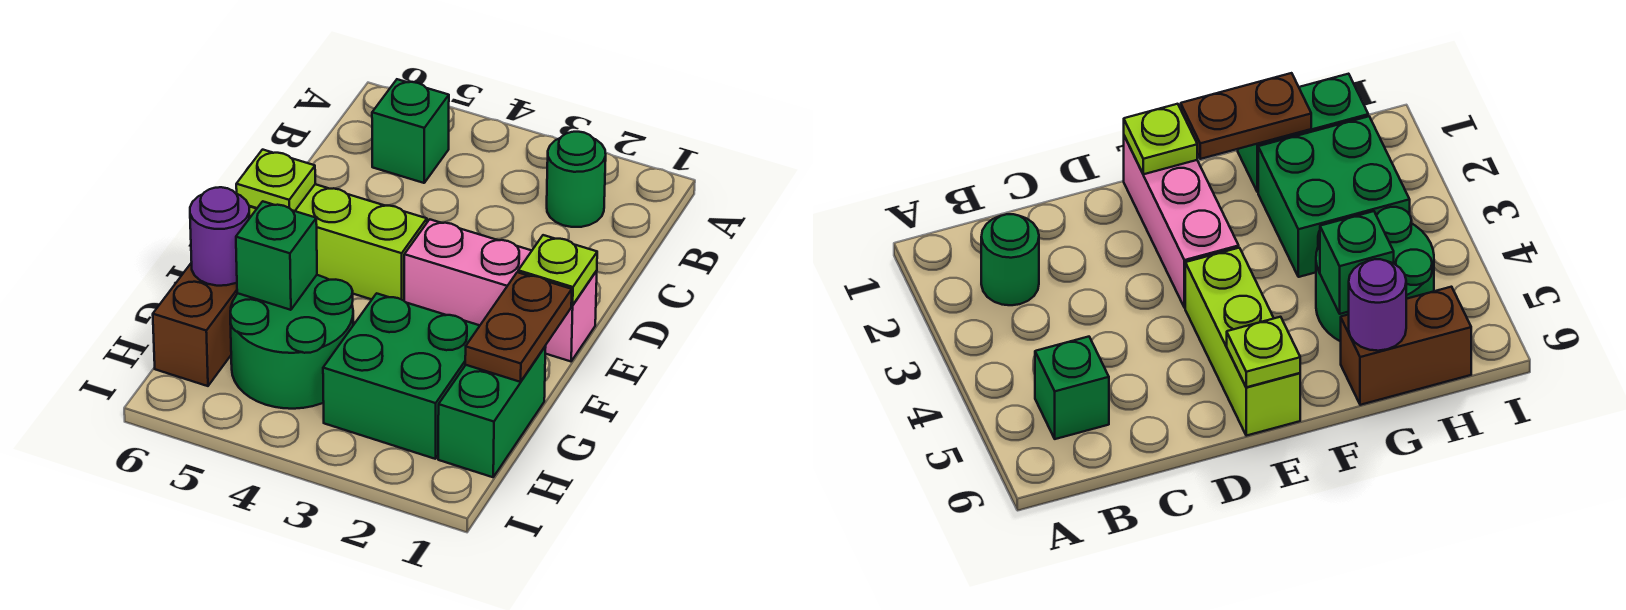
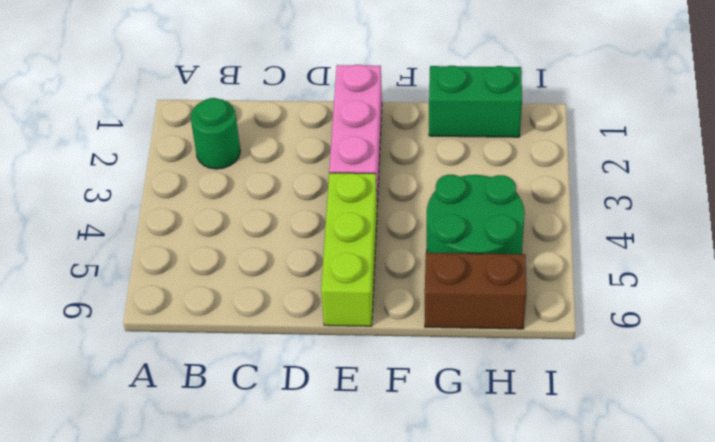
none -> green brick B5 level 1
none -> green brick G2:H3 level 1
none -> lime plate E1 level 2

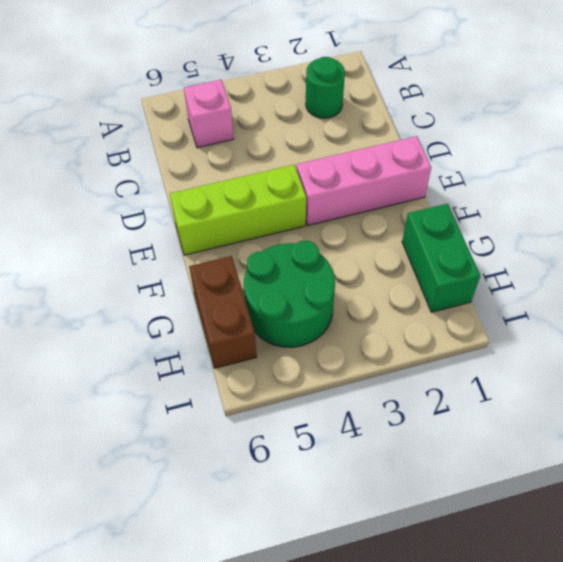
pink brick B5 level 1 -> green brick B5 level 1
none -> green brick G2:H3 level 1
none -> lime plate E1 level 2
none -> lime plate E6 level 2

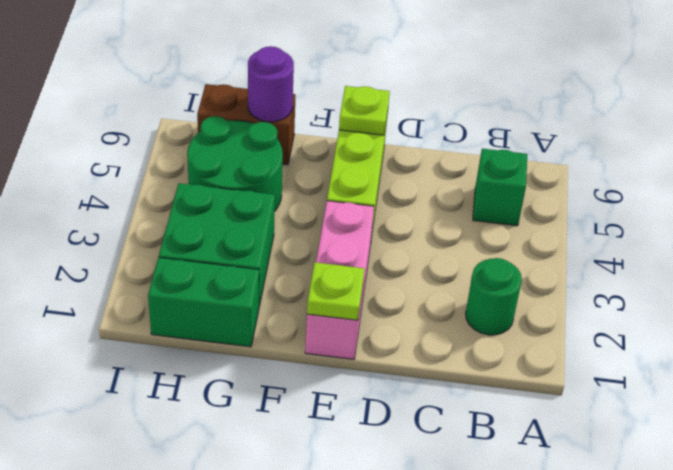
none -> brown plate F1:G1 level 2
none -> green brick G5 level 2

